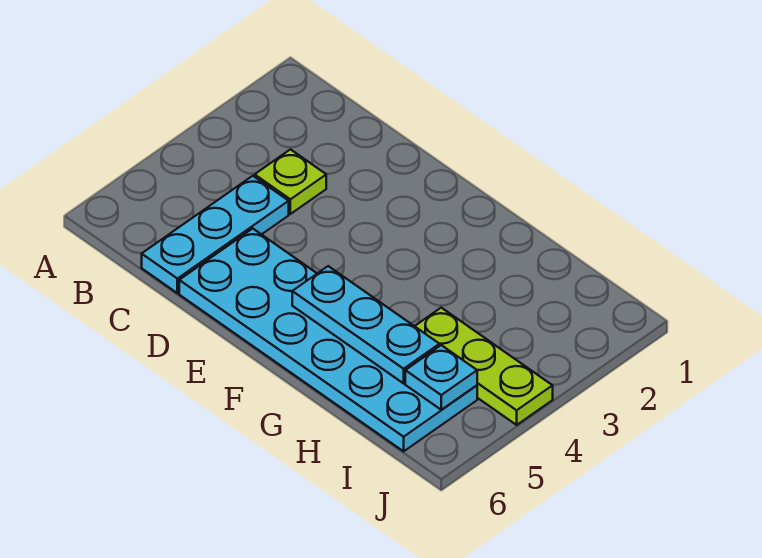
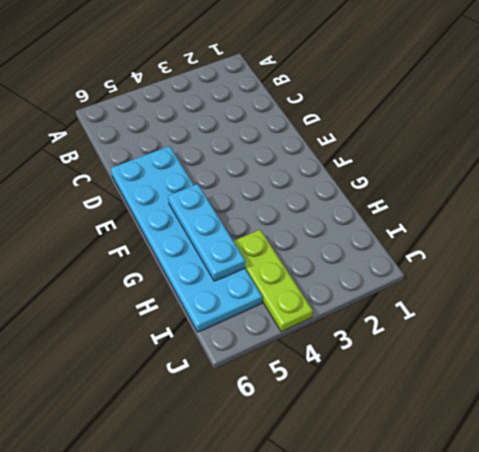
none -> lime plate C3 level 1
none -> cyan plate C4:C6 level 1

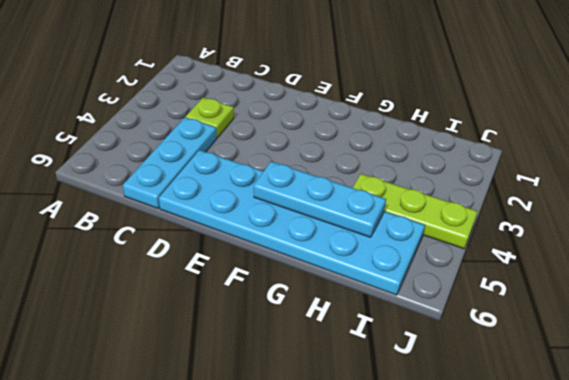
none -> cyan plate I5 level 2

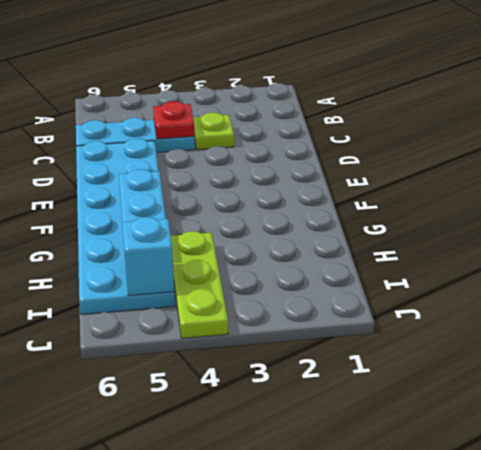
red plate C4 level 2 -> none
cyan brick I5 level 2 -> cyan plate I5 level 2

